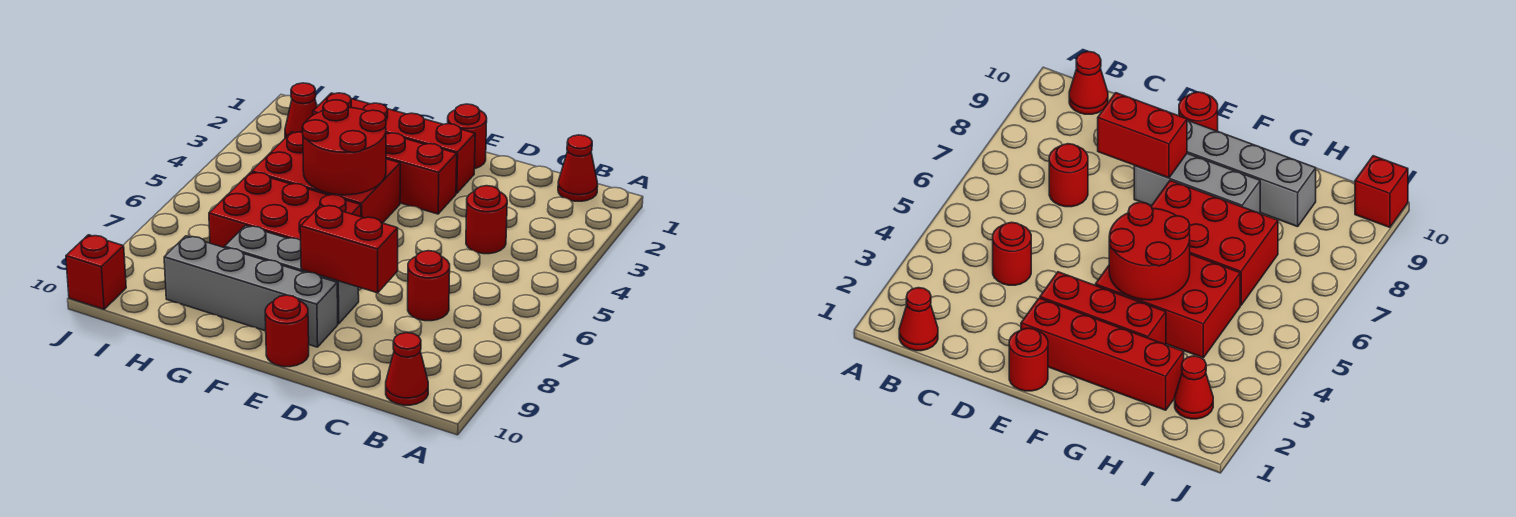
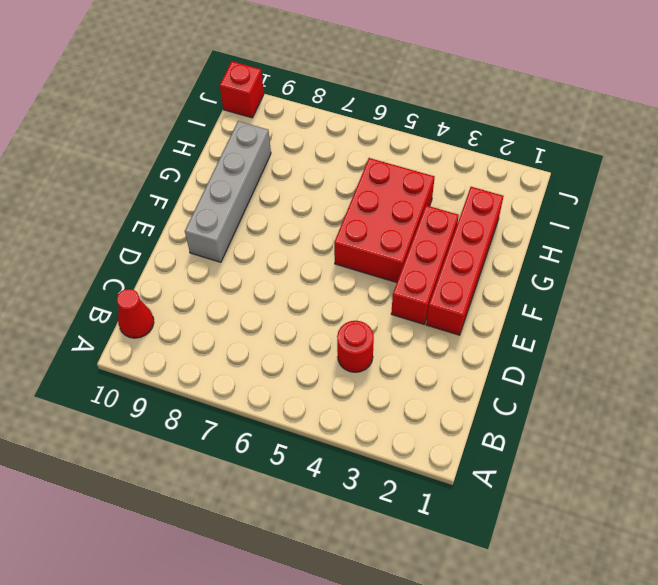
none -> red cone B1 level 1
none -> red round brick C7 level 1
none -> red round brick E1 level 1

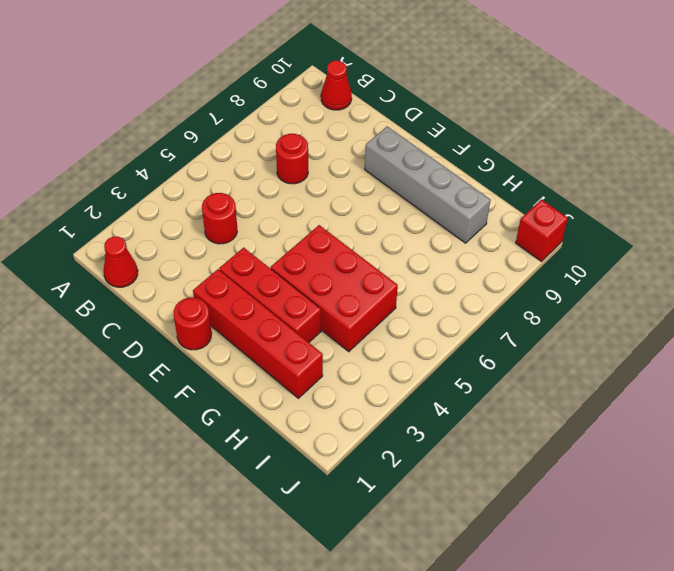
none -> grey brick E8:G8 level 1
none -> red round brick E10 level 1
none -> red brick F6:H7 level 1

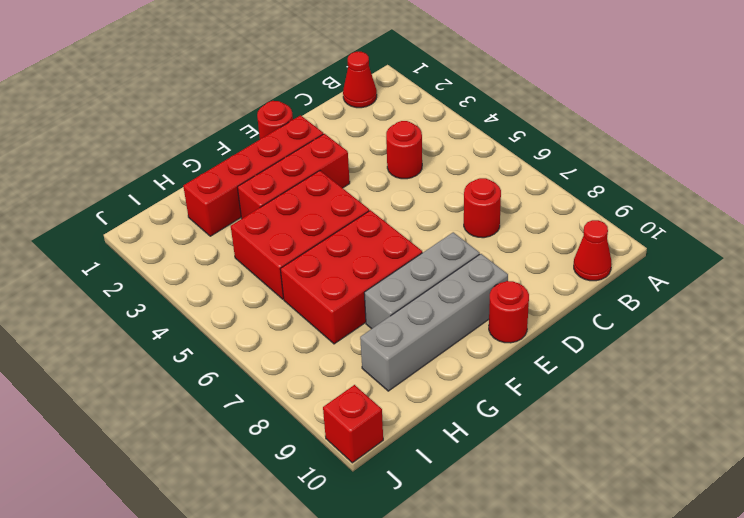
none -> red cone I2 level 1
none -> red brick D8:E8 level 2
none -> red round brick F4:G5 level 2

